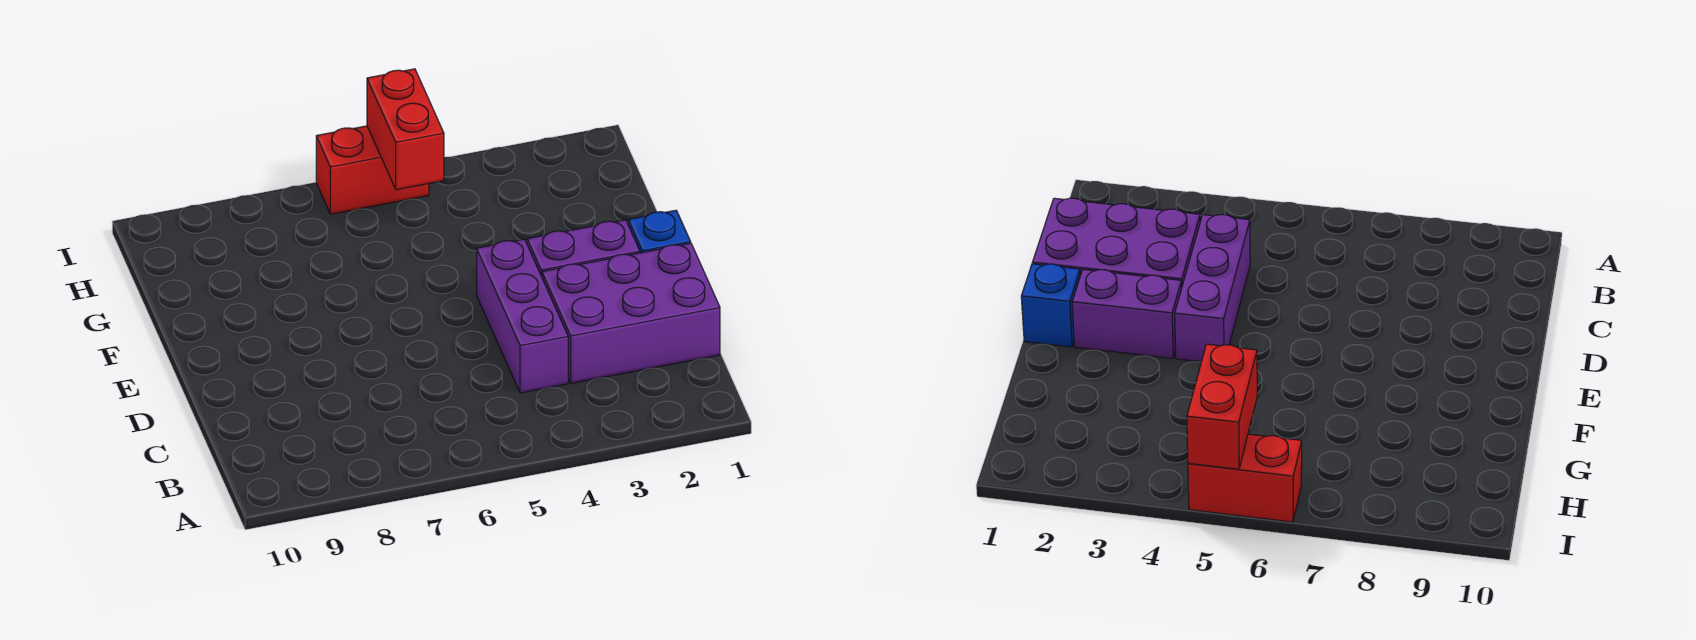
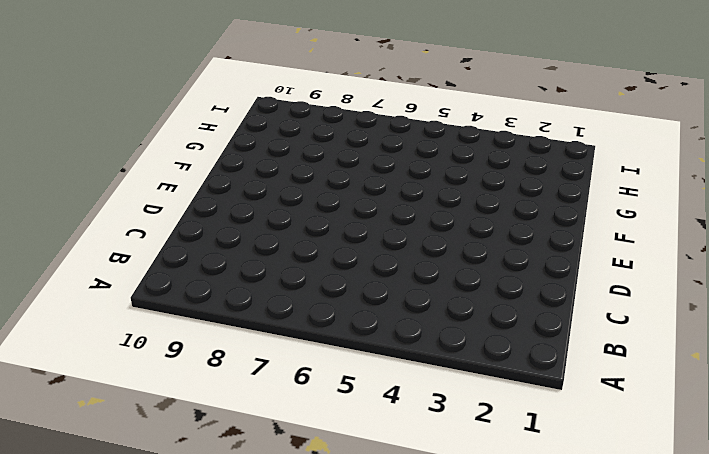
none -> purple brick C1:D3 level 1
none -> purple brick C4:E4 level 1

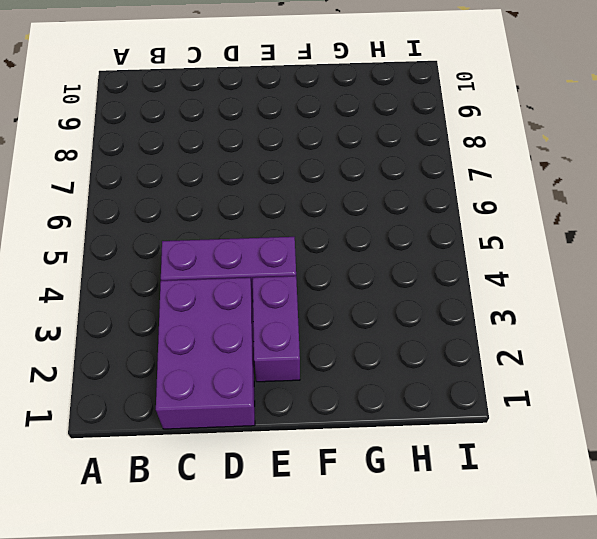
none -> blue brick E1 level 1
none -> red brick I5:I6 level 1

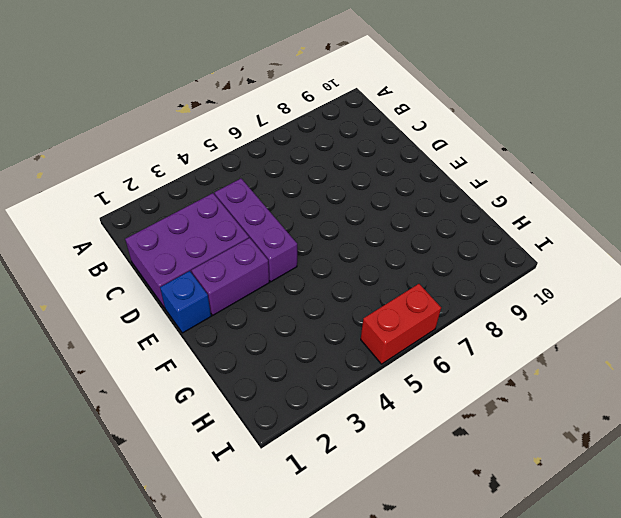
none -> red brick H5:I5 level 2

